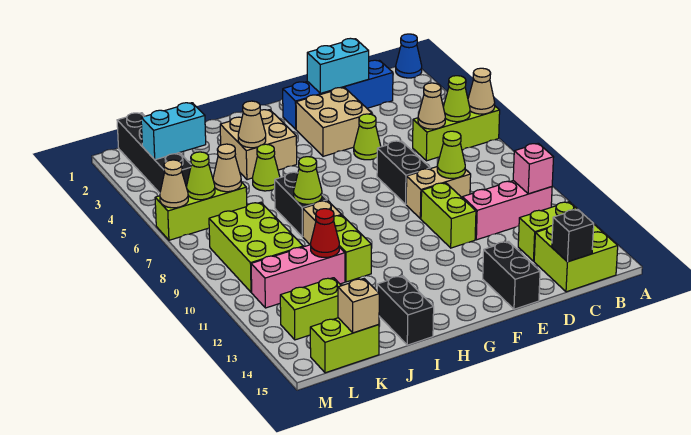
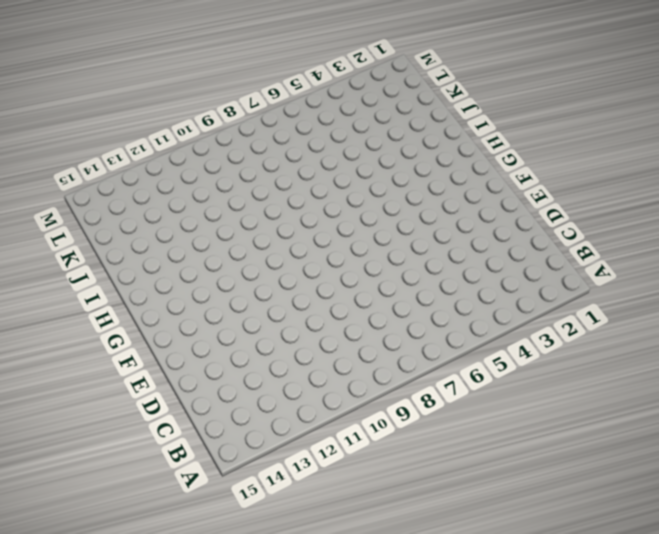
none -> blue cone A1 level 1
none -> lime brick A6:C6 level 1
none -> pink brick B11:D11 level 1
none -> lime brick B13:C13 level 1

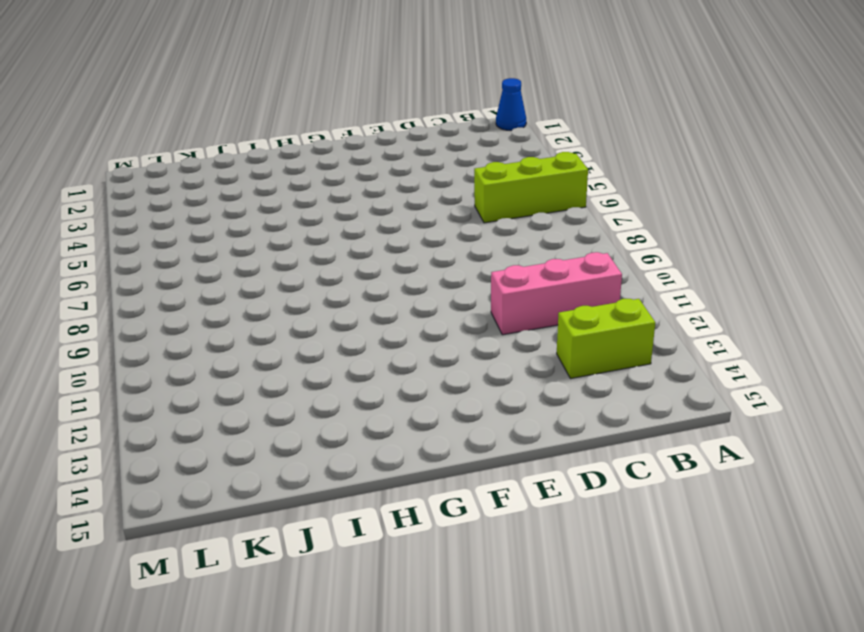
none -> lime brick B14:C15 level 1
none -> blue brick C2:F2 level 1
none -> tan brick D9:E9 level 1
none -> tan brick E3:F4 level 1

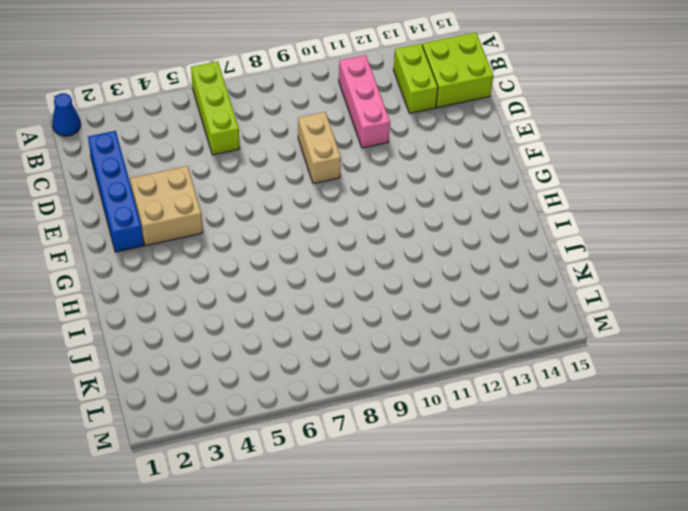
none -> lime cone E5 level 1
none -> black brick E7:E8 level 1
none -> lime brick E10:E11 level 1
none -> black brick E14:E15 level 1

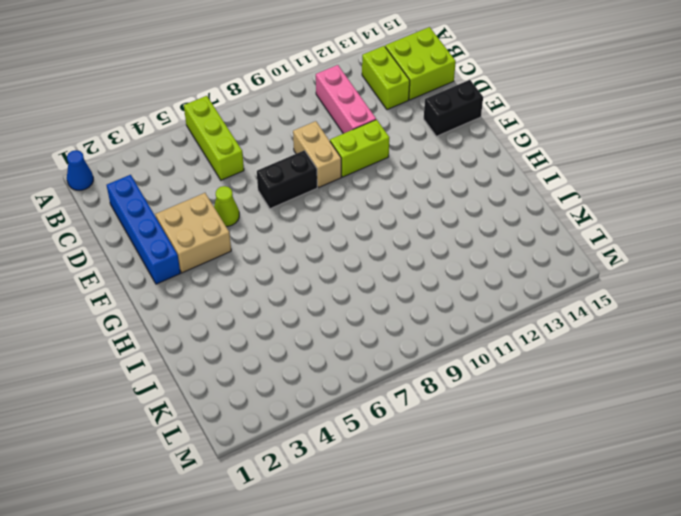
none -> tan brick H3:I4 level 1
none -> lime cone I5 level 1
none -> black brick I7:I8 level 1
none -> tan brick I9 level 1

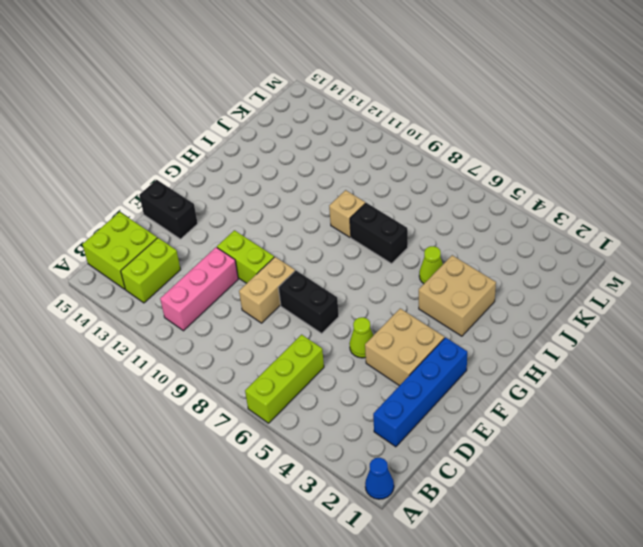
none -> lime brick I10:I11 level 1
none -> black brick I14:I15 level 1
none -> pink brick J11:L11 level 1
none -> lime brick K6:M6 level 1

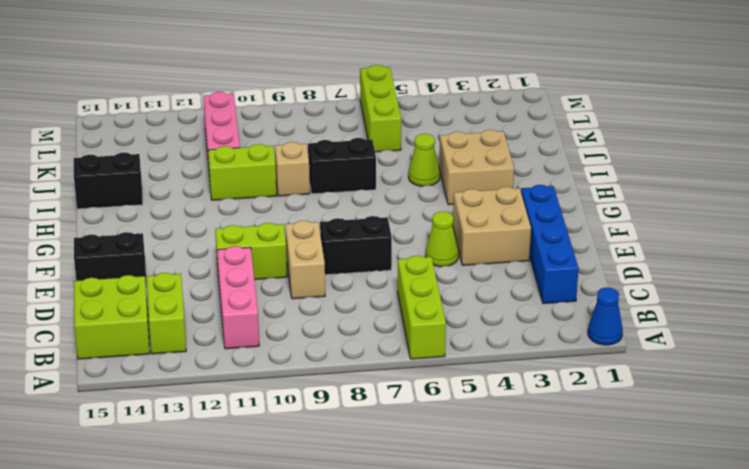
none -> lime brick K8:L10 level 1
none -> lime brick K13:L13 level 1
none -> lime brick K15:L15 level 1
none -> black brick L1:L4 level 1

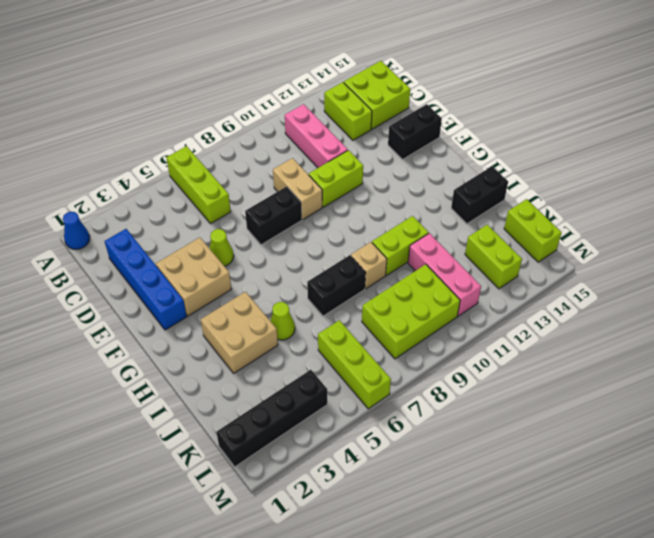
none -> tan cone A6 level 2
none -> lime cone B6 level 2
none -> pink brick B11 level 2
none -> tan cone C6 level 2

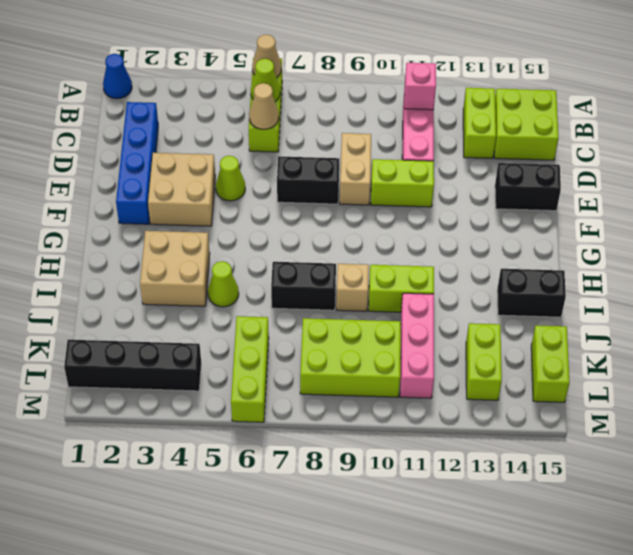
none -> black brick C15 level 2
none -> cyan brick D2:E2 level 2
none -> lime cone D9 level 2
none -> tan cone I4 level 2

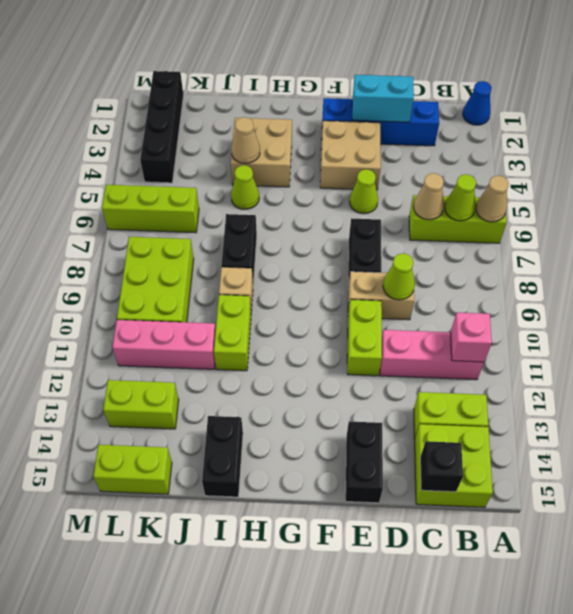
none -> lime cone I8 level 2
none -> red cone J11 level 2
none -> cyan brick K3:L3 level 2
none -> tan cone K6 level 2

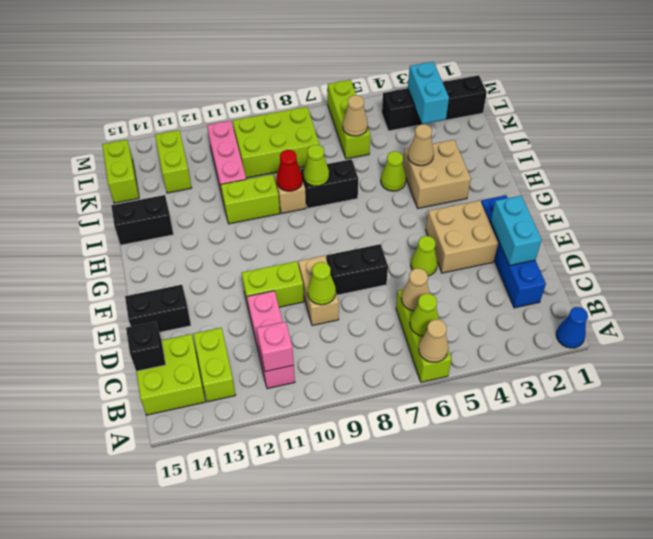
red cone I9 level 2 -> red cone J11 level 2
none -> tan brick K15 level 2
none -> lime cone L6 level 2
none -> tan cone M6 level 2

